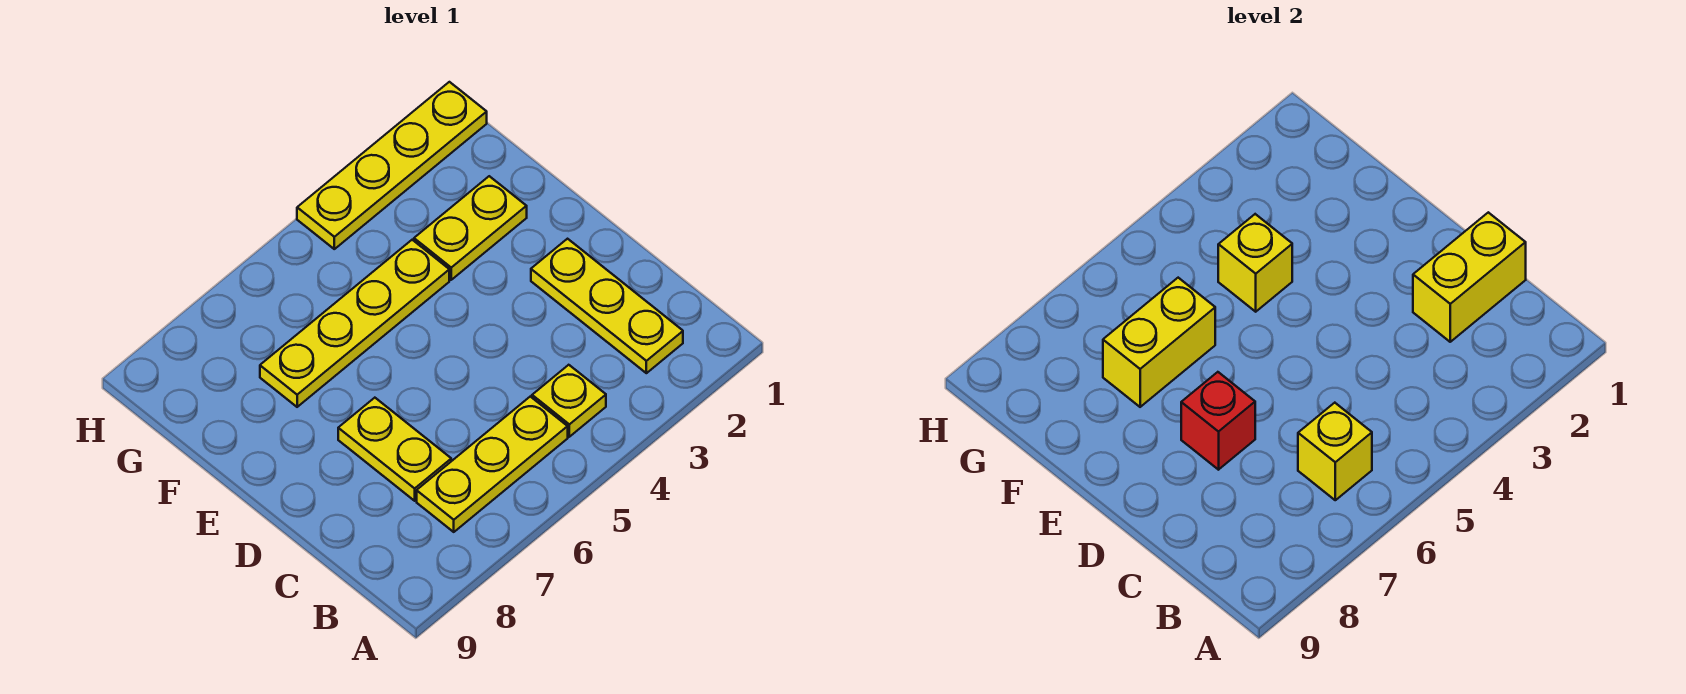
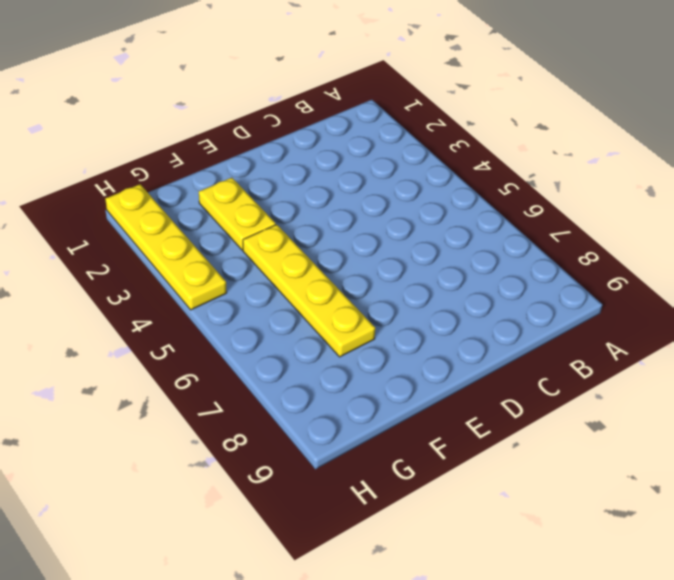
none -> yellow plate B2:D2 level 1
none -> yellow plate B4 level 1
none -> yellow plate B5:B7 level 1

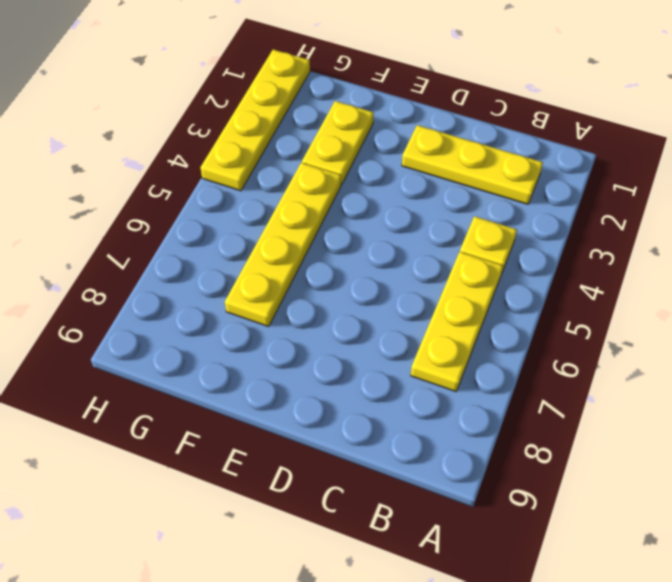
none -> yellow plate C7:D7 level 1
none -> yellow brick B6 level 2
none -> yellow brick C1:C2 level 2

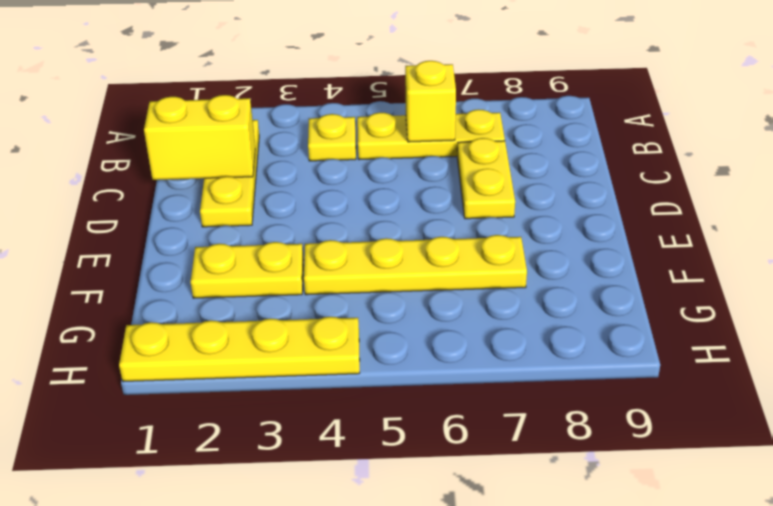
none -> red brick D7 level 2
none -> yellow brick F4 level 2
none -> yellow brick F6:F7 level 2

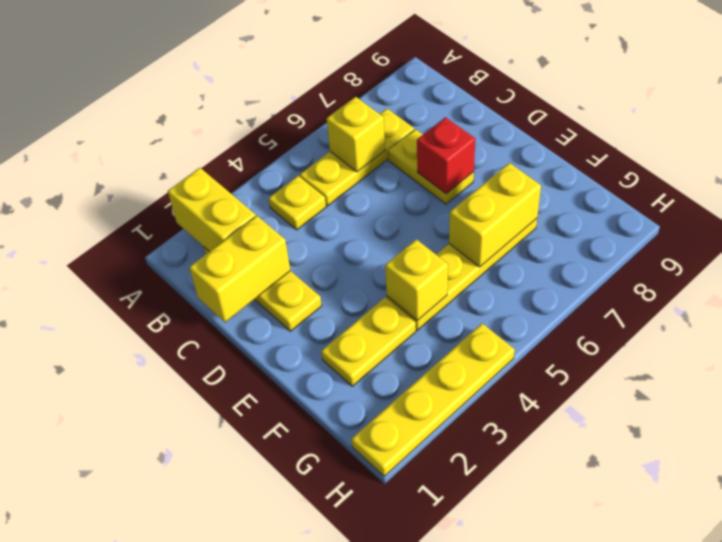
yellow brick A2:B2 level 2 -> none

